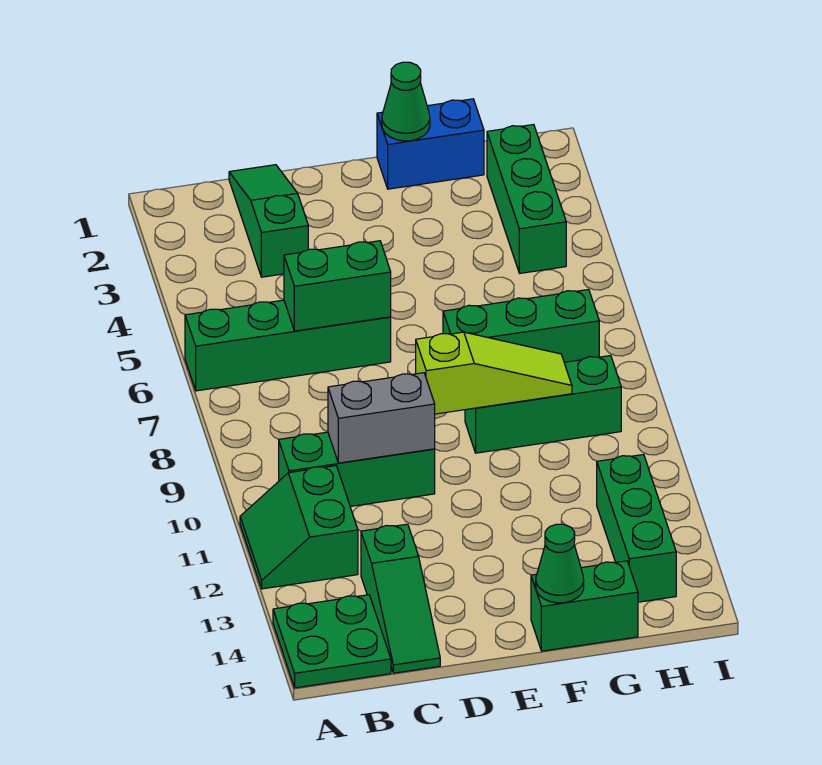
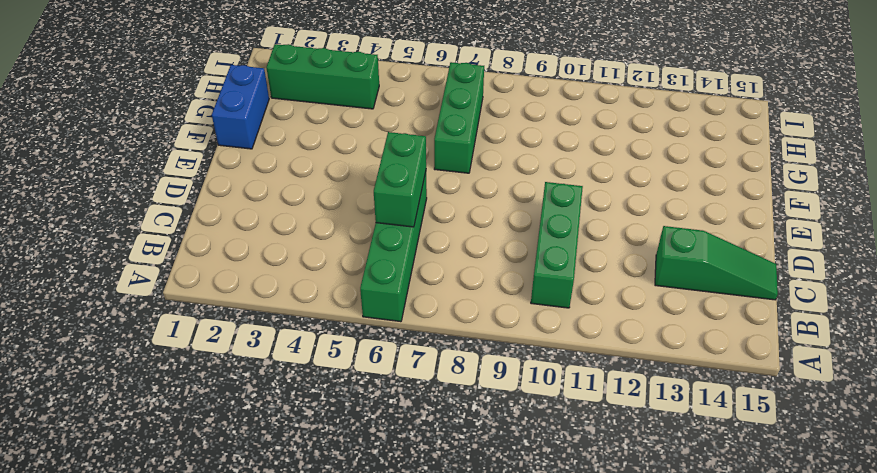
none -> green slope A11:B12 level 1 top B
none -> green plate A14:B15 level 1
none -> green slope C1:C3 level 1 top 3

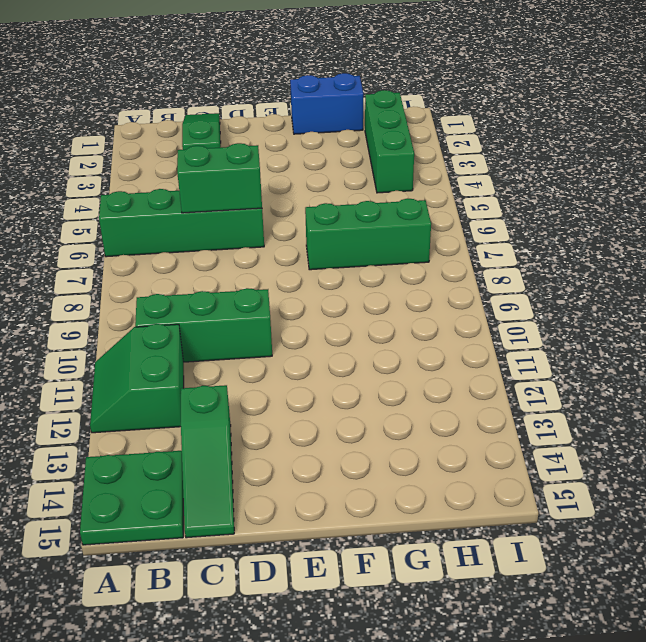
none -> green brick F9:H9 level 1
none -> green brick F15:G15 level 1
none -> green brick H12:H14 level 1

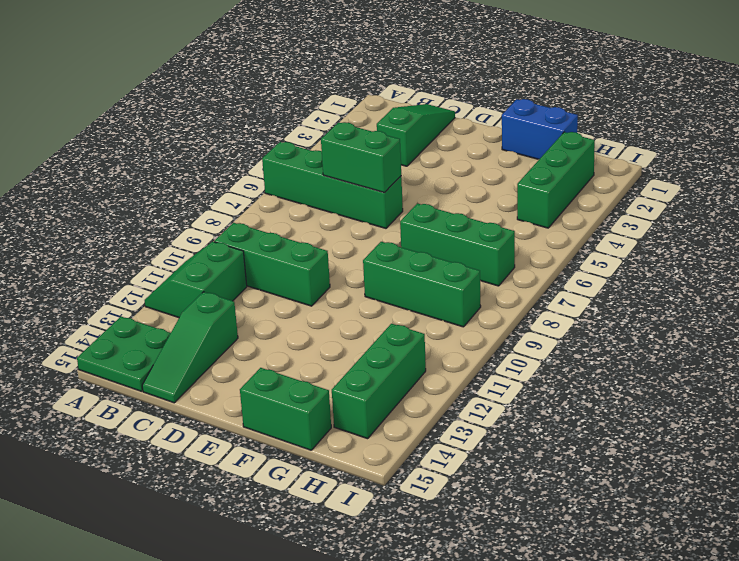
none -> grey brick C10:D10 level 2
none -> lime slope E9:G9 level 2 top E
none -> green cone F1 level 2

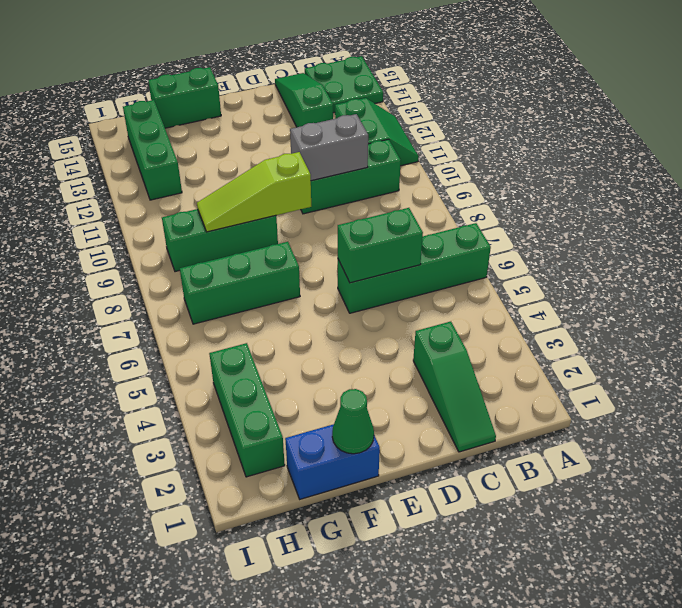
none -> green cone F15 level 2

